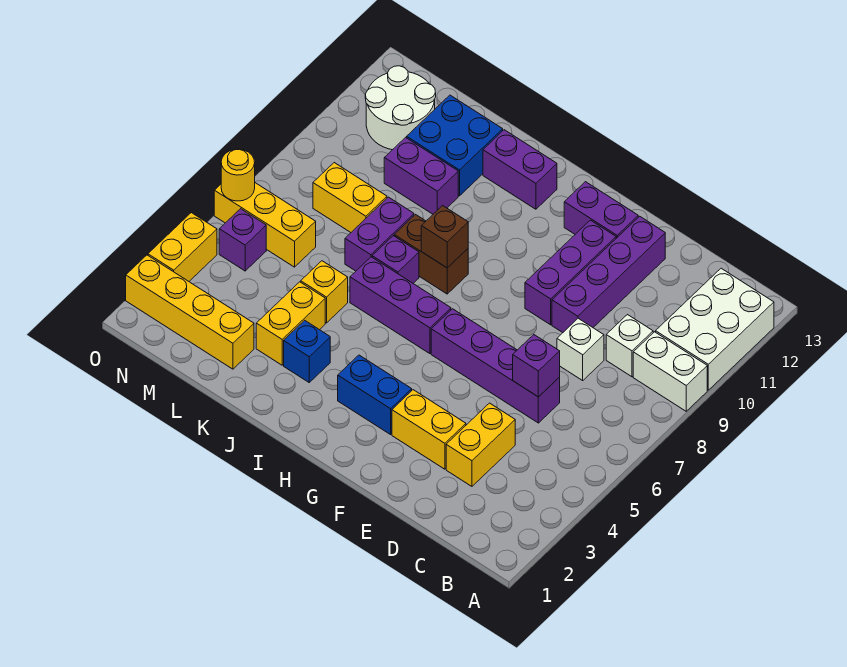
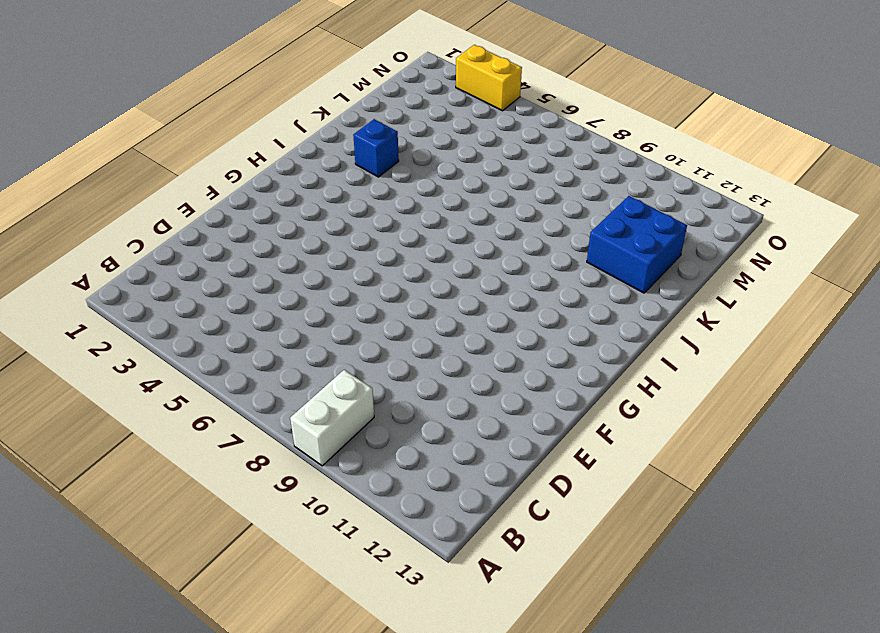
none -> white brick A10:B12 level 1
none -> white brick C9 level 1
none -> yellow brick D3:D4 level 1
none -> purple brick D6:G6 level 1

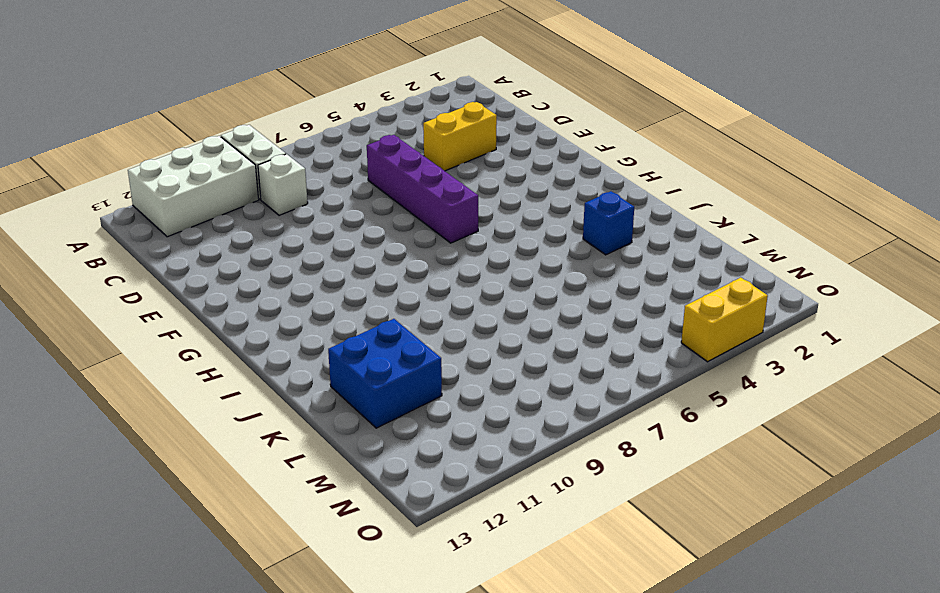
none -> white brick D8 level 1
none -> yellow brick E3:F3 level 1
none -> purple brick E9:E12 level 1
none -> purple brick F9:F11 level 1

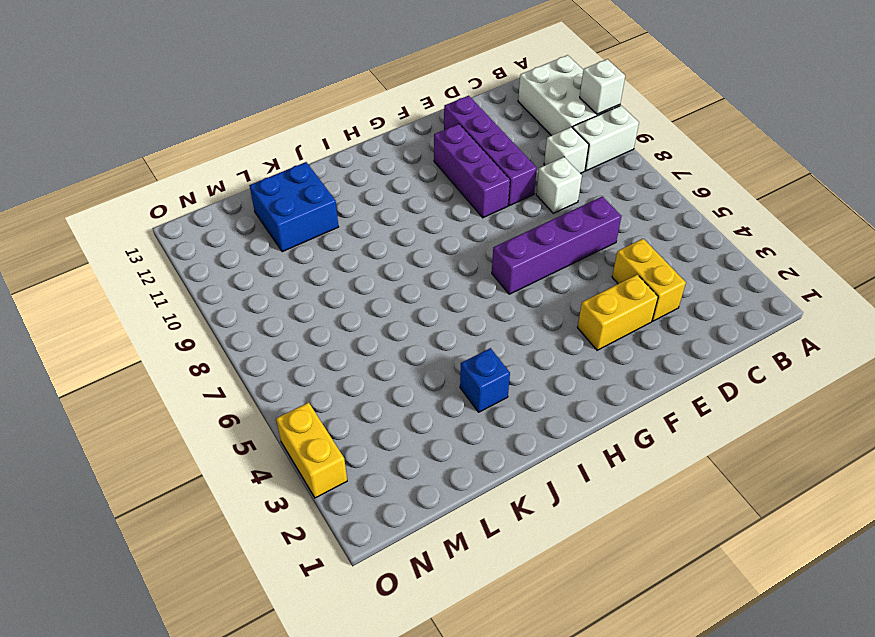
white brick A10 level 2 -> none
none -> purple brick F12:G12 level 1
none -> blue brick G3:H3 level 1
none -> purple brick H6:J6 level 1
none -> brown brick I8:J8 level 1

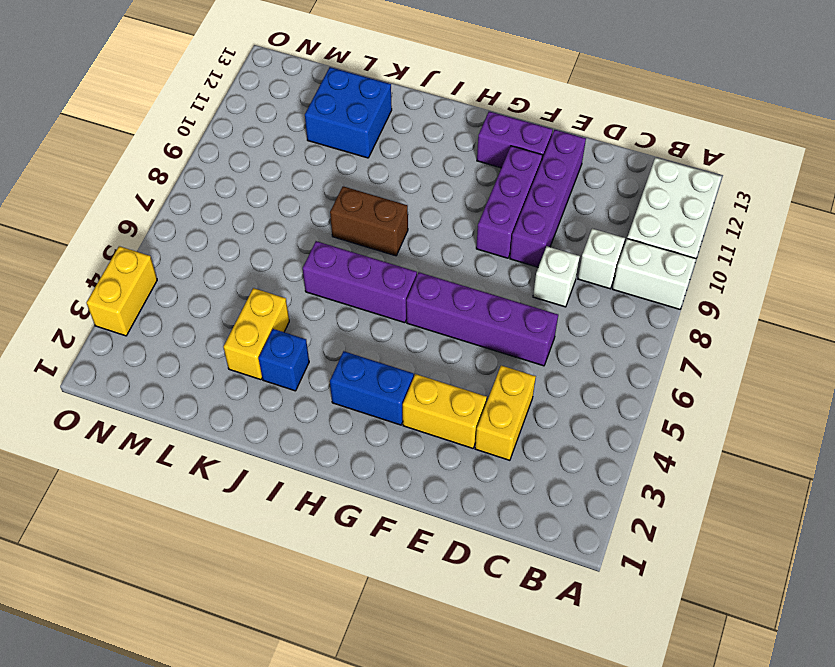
none -> purple brick I12:J12 level 1
none -> purple brick J7 level 1
none -> yellow brick K5 level 1
none -> purple brick K7:K8 level 1

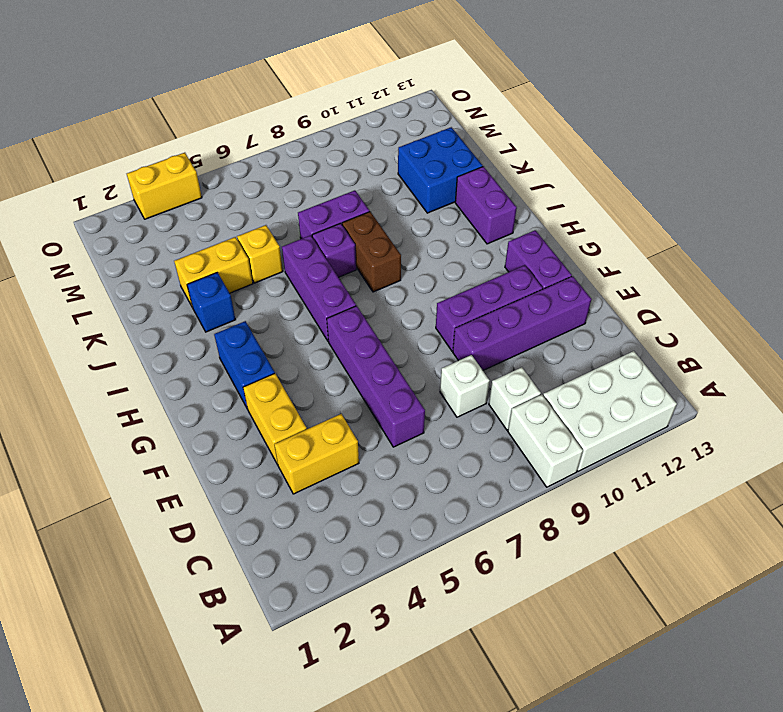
none -> purple brick K10:L10 level 1
none -> yellow brick L2:O2 level 1
none -> yellow brick L8:M8 level 1
none -> yellow brick M6:O6 level 1

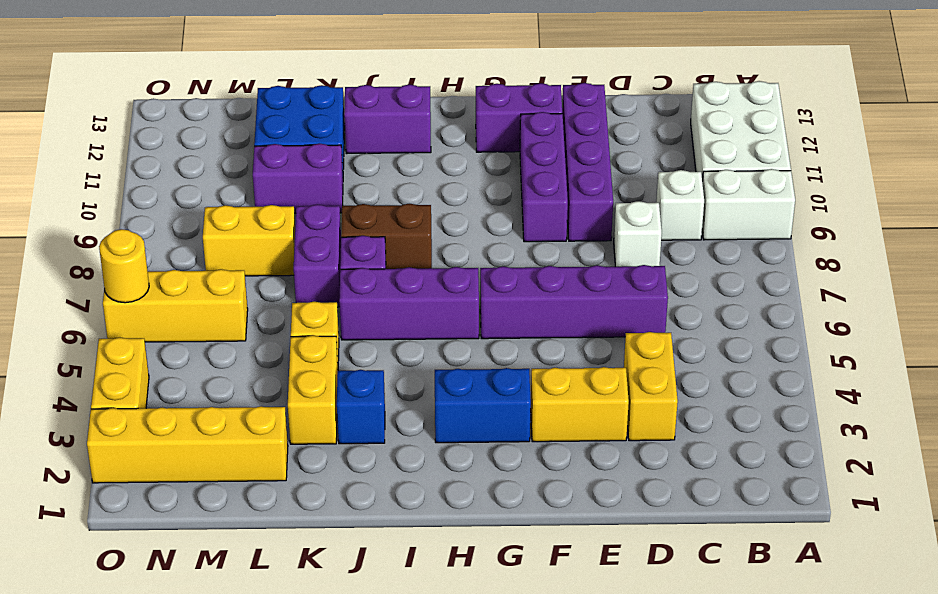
none -> white round brick M11:N12 level 1
none -> purple brick N5 level 1
none -> purple brick D6 level 2
none -> brown brick I8 level 2

